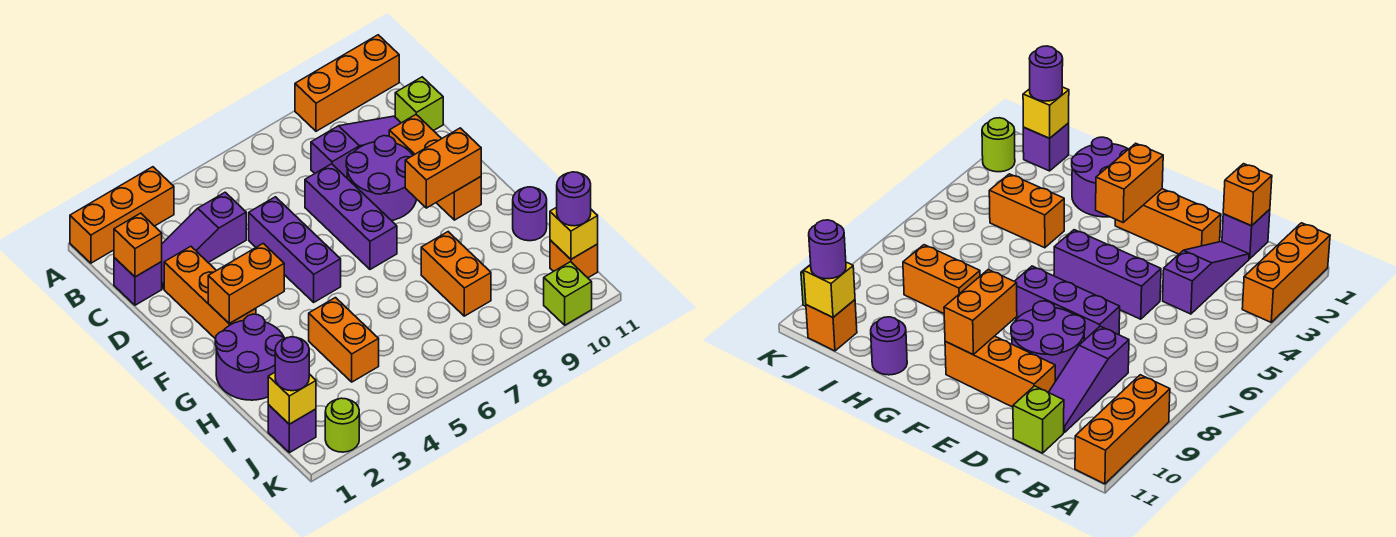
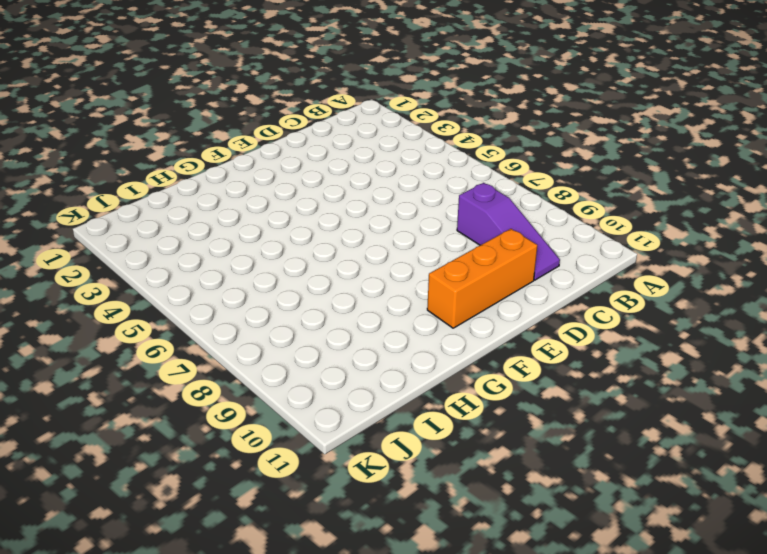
none -> orange brick A1:A3 level 1
none -> orange brick A9:A11 level 1
none -> purple brick C1 level 1

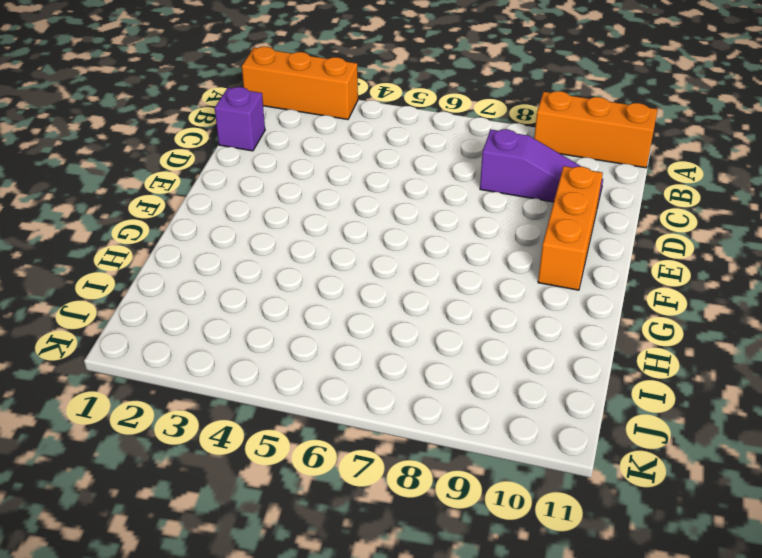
none -> purple slope C2:C4 level 1 top 4
none -> lime brick C11 level 1
none -> orange brick D2:F2 level 1

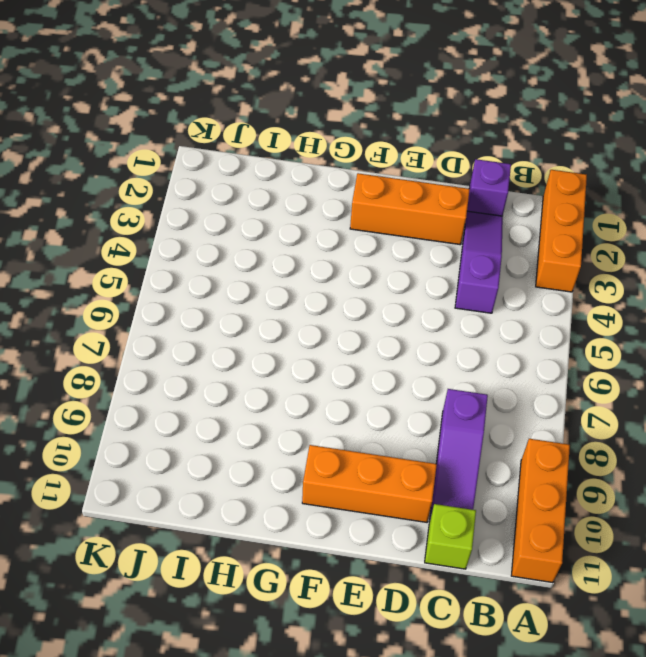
none -> purple brick D5:F5 level 1
none -> purple brick D7:F7 level 1
none -> purple round brick D8:E9 level 1

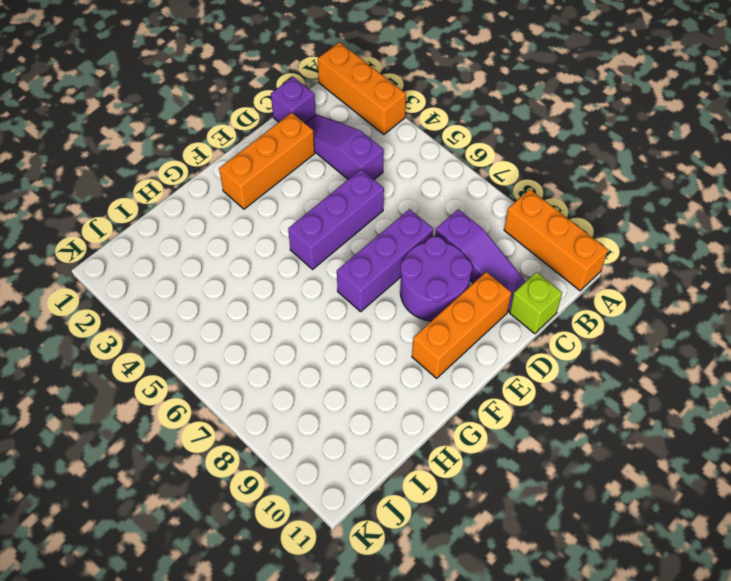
none -> purple round brick G1:H2 level 1
none -> orange brick H4:I4 level 1
none -> orange brick H8:I8 level 1

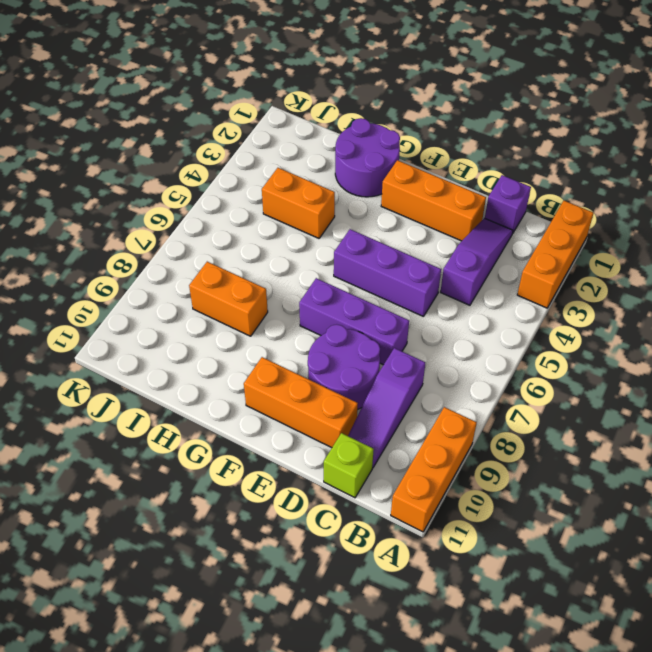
none -> purple round brick H11 level 1
none -> purple brick J1 level 1
none -> orange brick J11 level 1

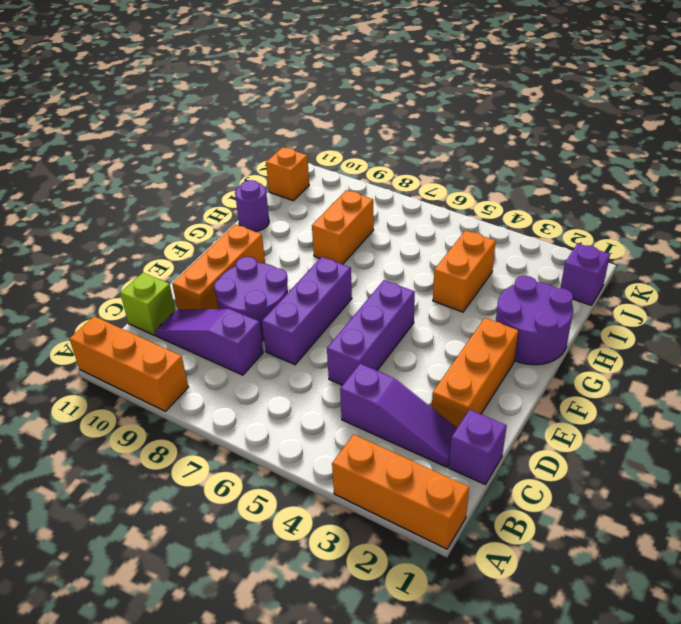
none -> lime round brick K2 level 1
none -> lime brick K10 level 1
none -> orange brick C1 level 2

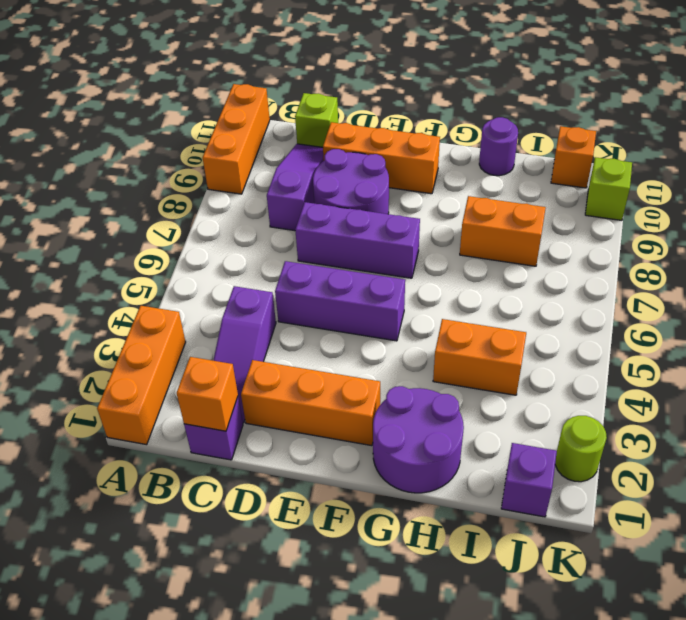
none -> orange brick F2:F3 level 2
none -> orange brick F9:F10 level 2
none -> yellow brick J1 level 2

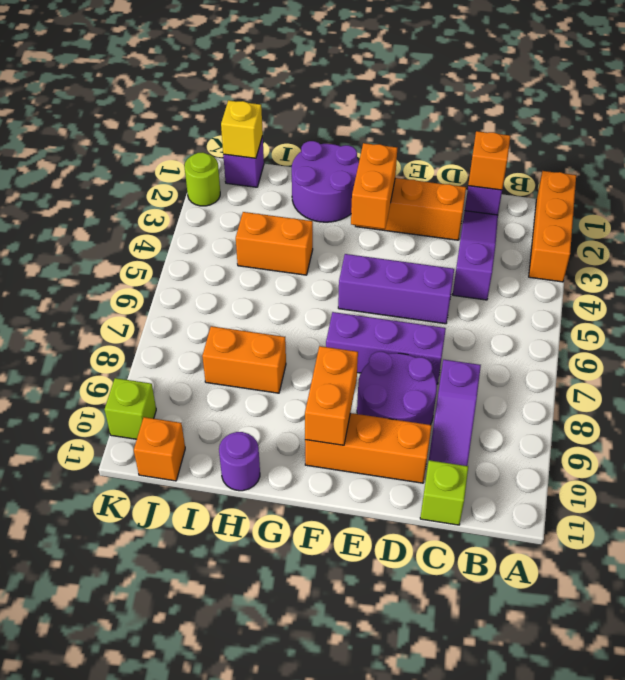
none -> orange brick A9:A11 level 1
none -> yellow brick J11 level 2
none -> purple round brick J1 level 3

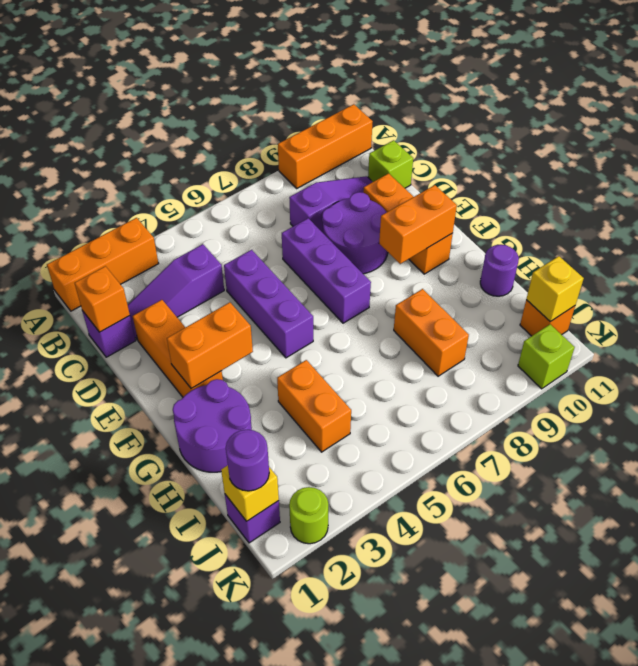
none -> purple round brick J11 level 3

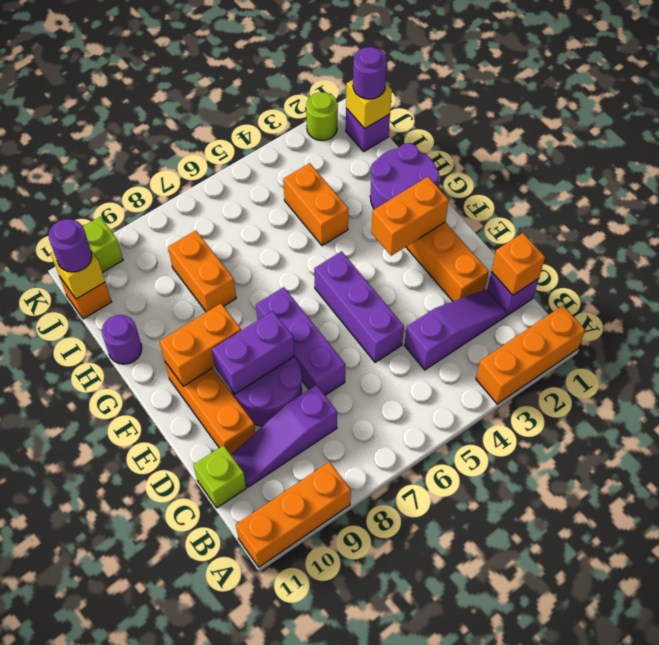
purple brick E8:E9 level 2 -> none

